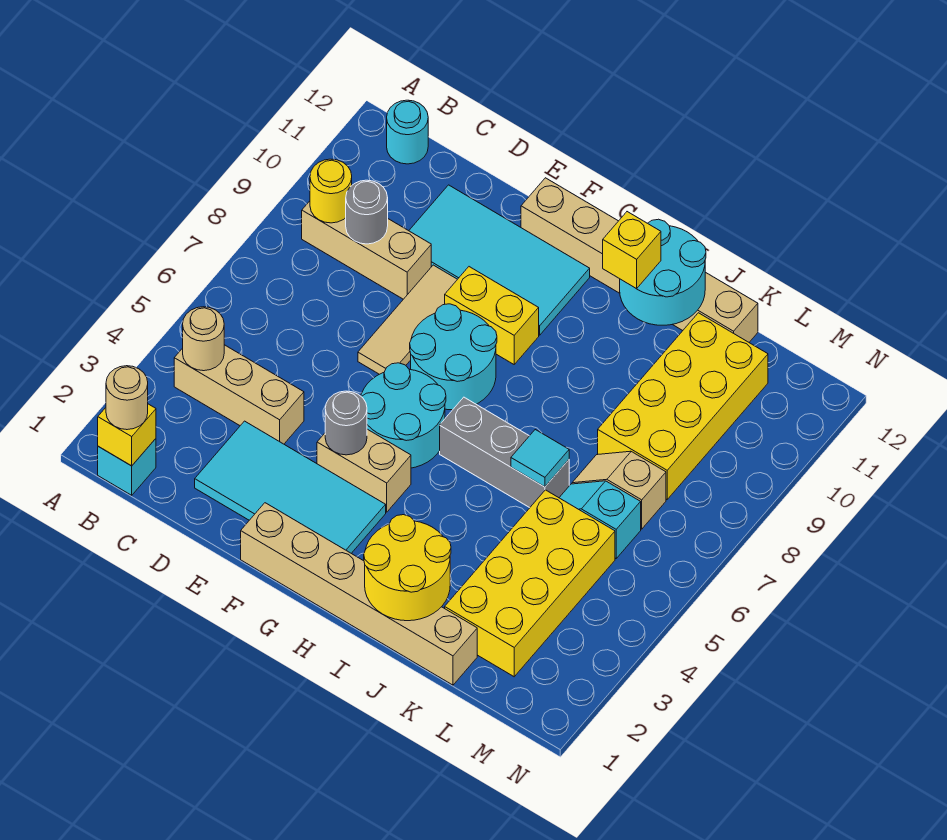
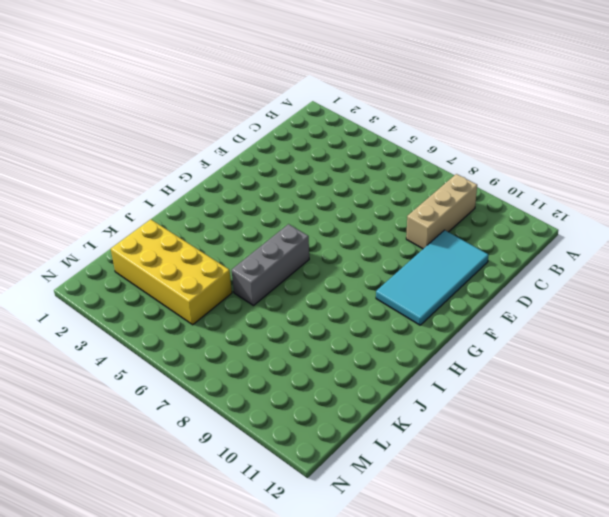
none -> cyan brick B1 level 1
none -> tan brick B4:D4 level 1
none -> cyan round brick B12 level 1

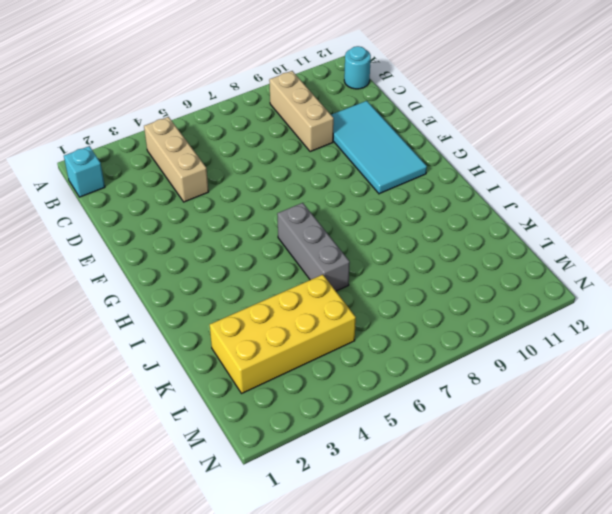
none -> cyan tile D2:G3 level 1
none -> tan tile E7:E9 level 1
none -> tan brick F1:K1 level 1

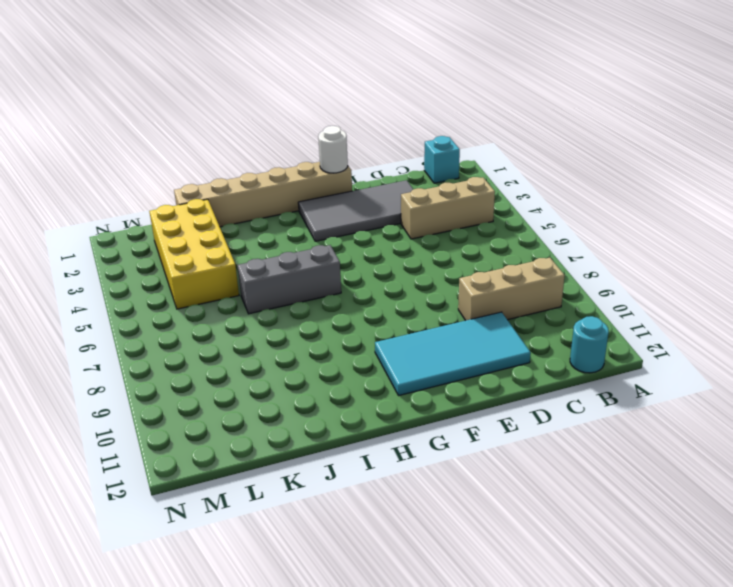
grey tile D2:G3 level 1 -> cyan tile D2:G3 level 1
white round brick F1 level 2 -> none
none -> tan tile E7:E9 level 1
none -> tan brick F4:G4 level 1
none -> cyan round brick F5:G6 level 1

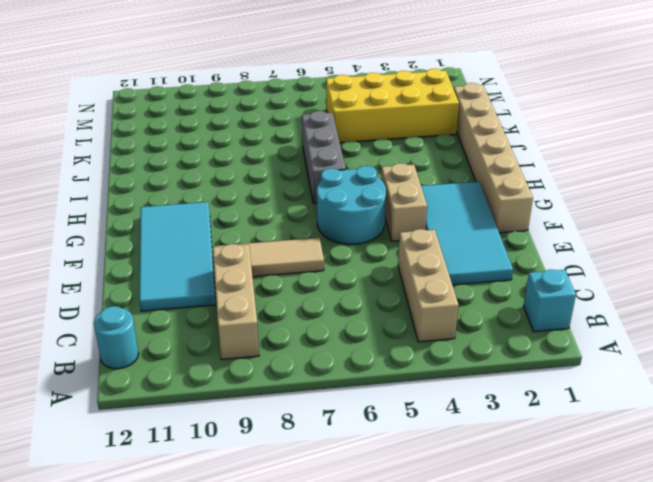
none -> cyan round brick F7:G8 level 1
none -> yellow brick F9:G9 level 1
none -> tan brick F12:K12 level 1

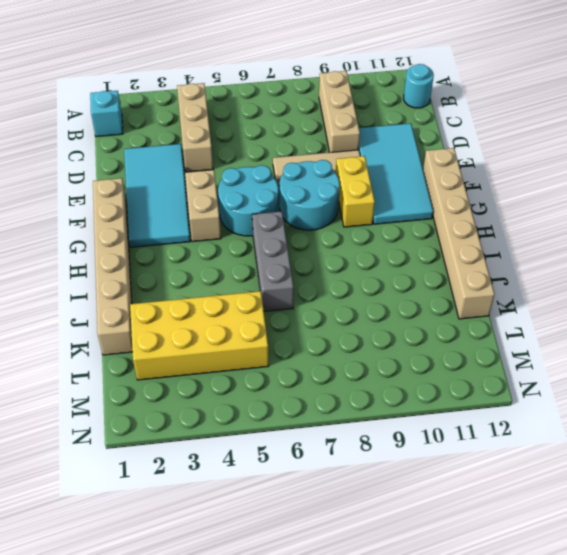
none -> cyan slope K6:L6 level 1 top L
none -> tan slope K7:L7 level 1 top L
none -> yellow brick K8:L11 level 1

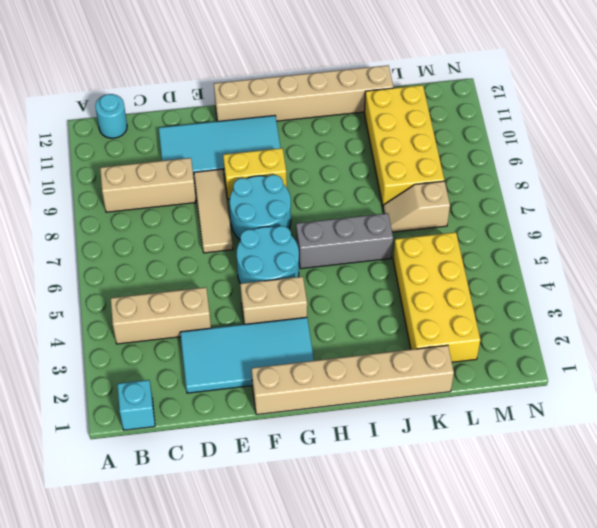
none -> cyan slope K6:L6 level 1 top L
none -> yellow brick B1 level 2
none -> tan round brick B4 level 2

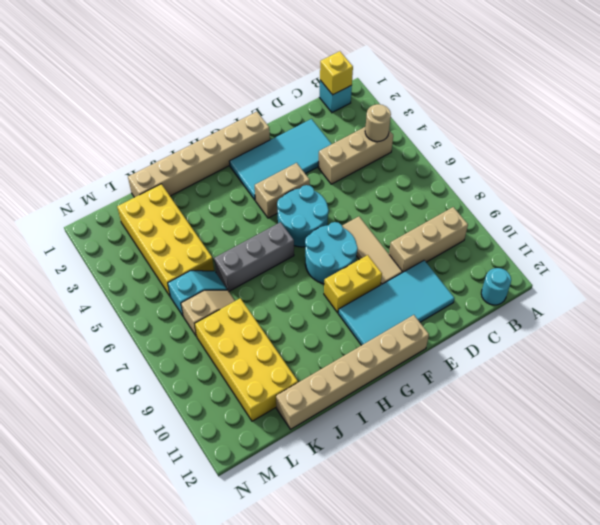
none -> yellow round brick B9 level 2
none -> grey round brick C9 level 2
none -> grey round brick F4 level 2

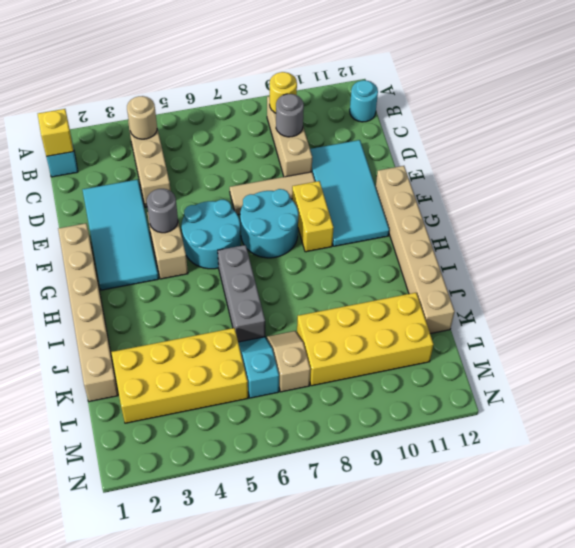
none -> yellow round brick I1:J2 level 2
none -> cyan round brick I11:J12 level 2
none -> cyan tile J6 level 2

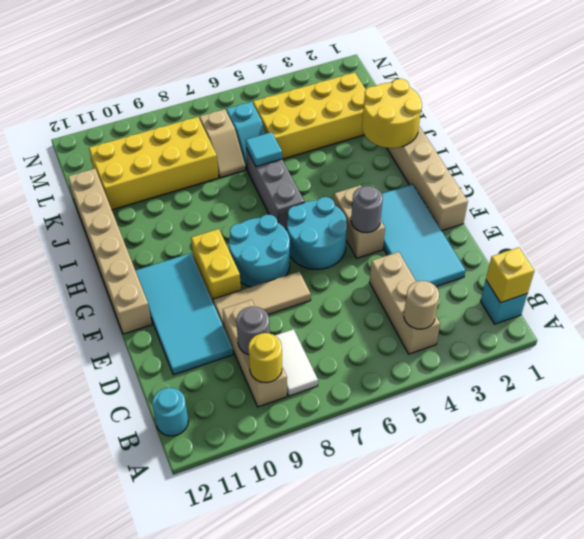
white tile B8:C8 level 1 -> none
none -> cyan round brick I11:J12 level 2
none -> tan round brick B1 level 3
none -> yellow brick I11 level 3

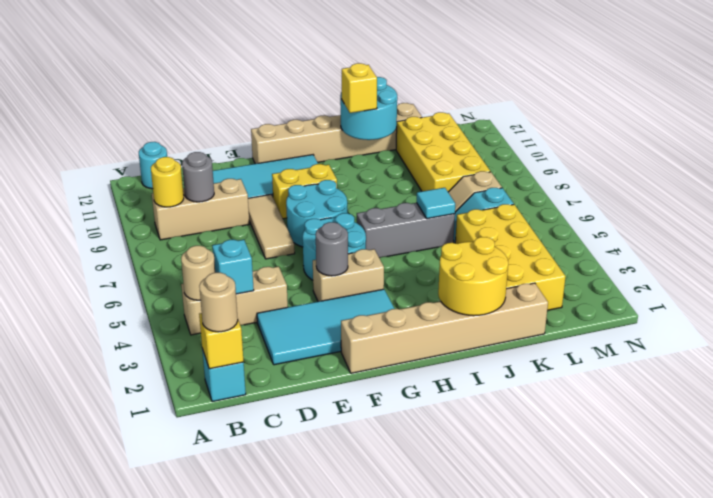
cyan brick C4 level 2 -> none

